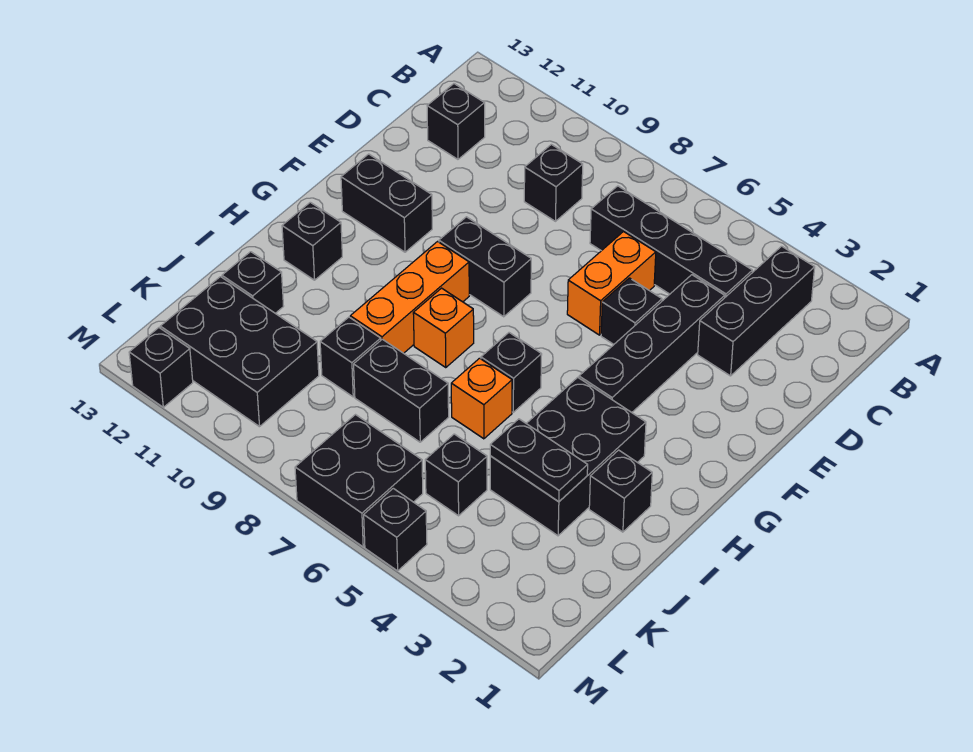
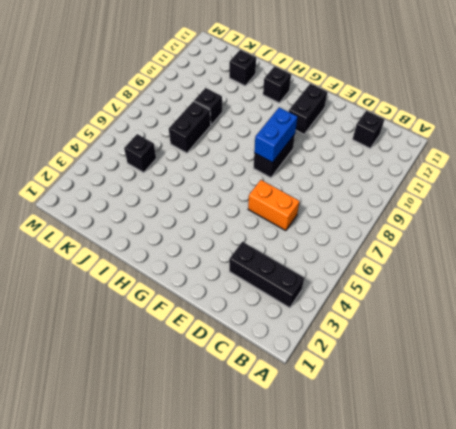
blue brick F8:F9 level 2 -> none
none -> black brick C4:C7 level 1
none -> black brick C9 level 1
none -> black brick D4:G4 level 1

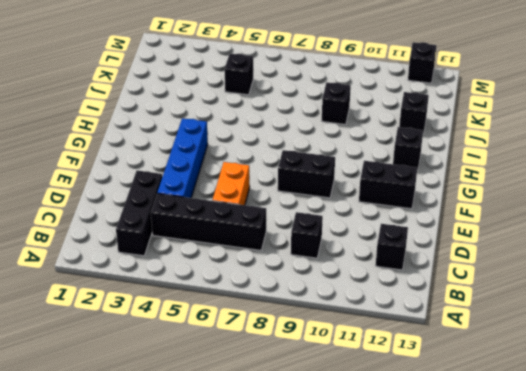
blue brick D4:G4 level 1 -> black brick D4:G4 level 1
none -> black brick E5 level 1
none -> orange brick G9:I9 level 1
none -> black brick H3:J4 level 1

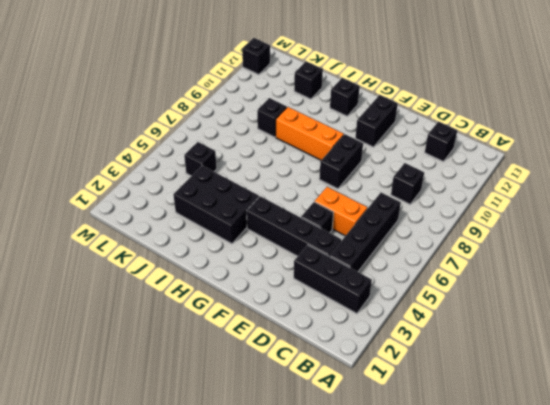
none -> black brick H6 level 1
none -> orange brick H8 level 1
none -> black brick I2 level 1

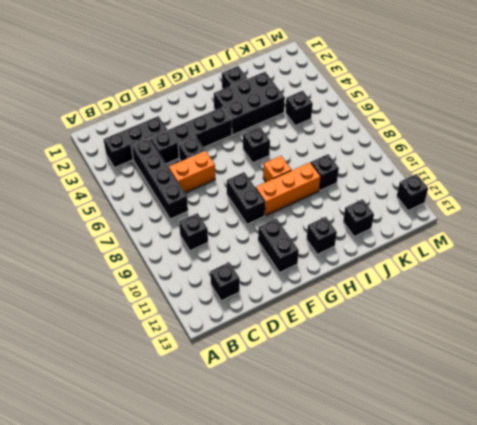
none -> orange brick I6 level 1
none -> black brick J7:J8 level 1
none -> black brick K10:L12 level 1

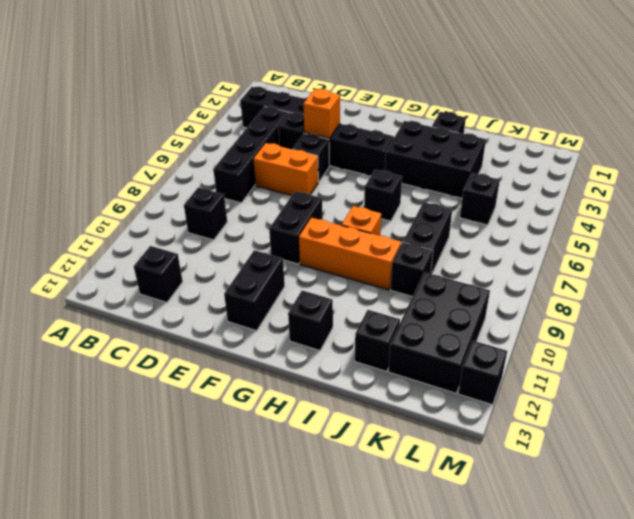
orange brick E4 level 2 -> orange brick I6 level 1
none -> black brick L6:M7 level 1
none -> black brick M5 level 1
none -> black plate J3:J4 level 2

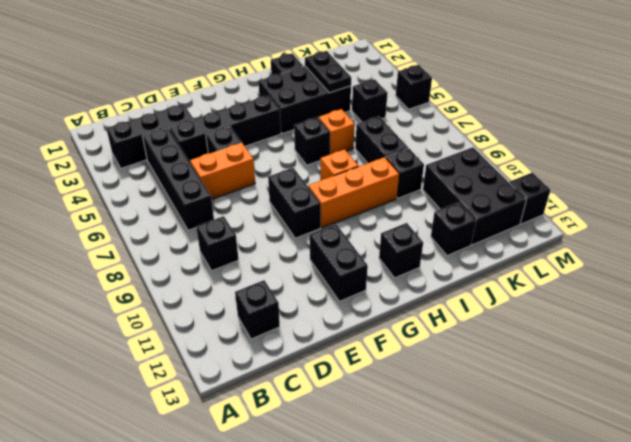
none -> black brick L6:M7 level 1

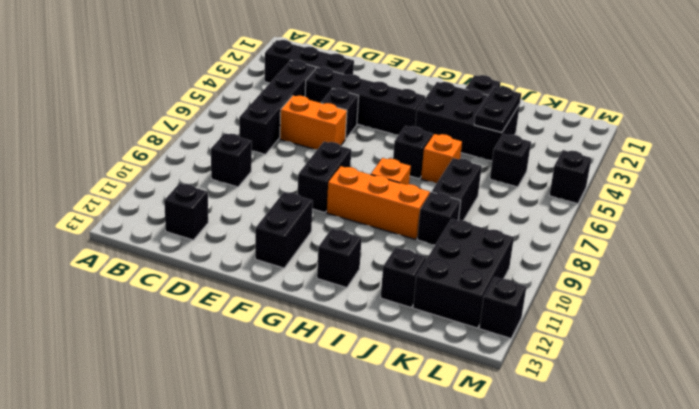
none -> black brick L6:M7 level 1

